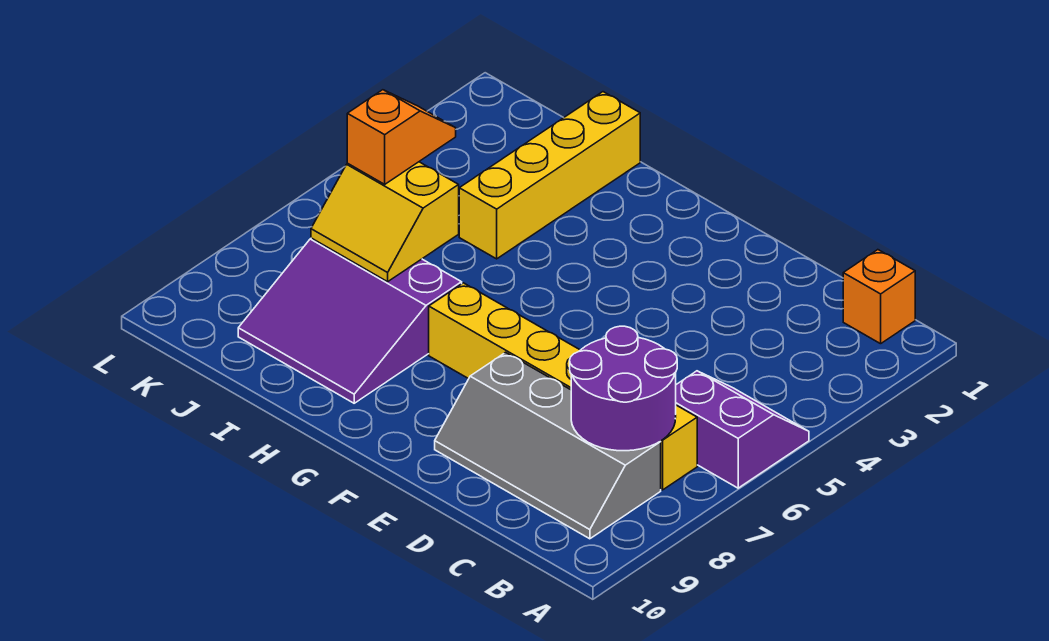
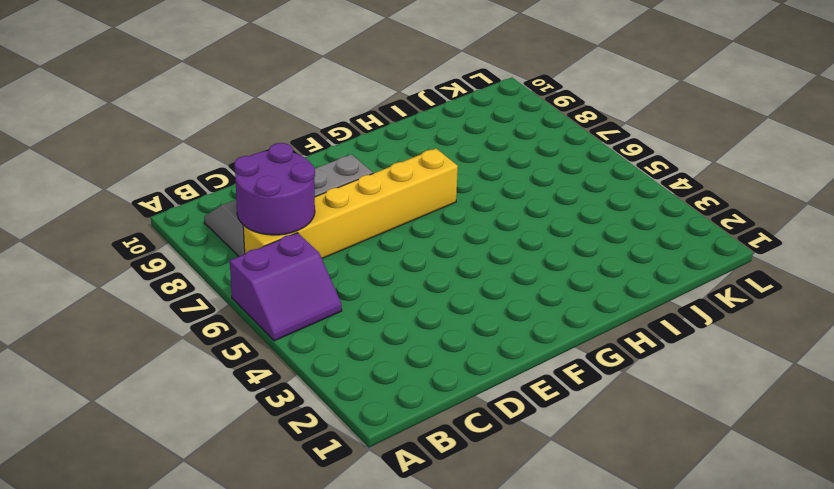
none -> orange brick B1 level 1
none -> purple slope H7:J9 level 1 top 7

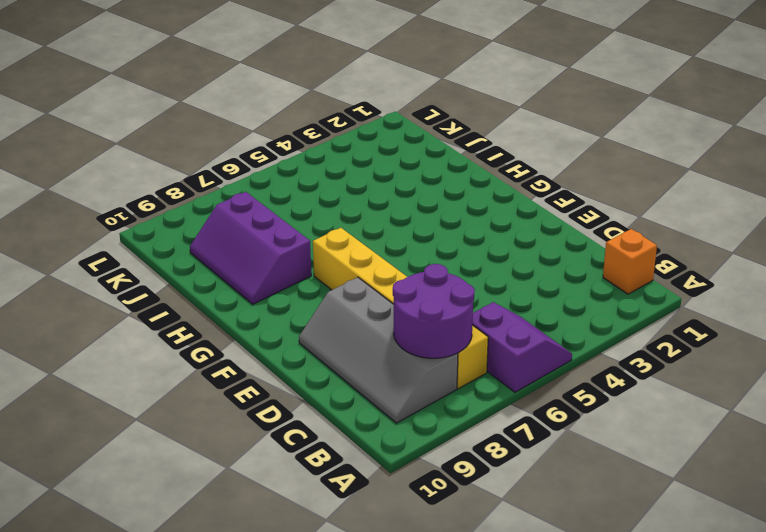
purple slope H8:J9 level 1 top 8 -> purple slope H7:J9 level 1 top 7
none -> yellow brick I1:I4 level 1
none -> yellow slope I6:J7 level 2 top 6

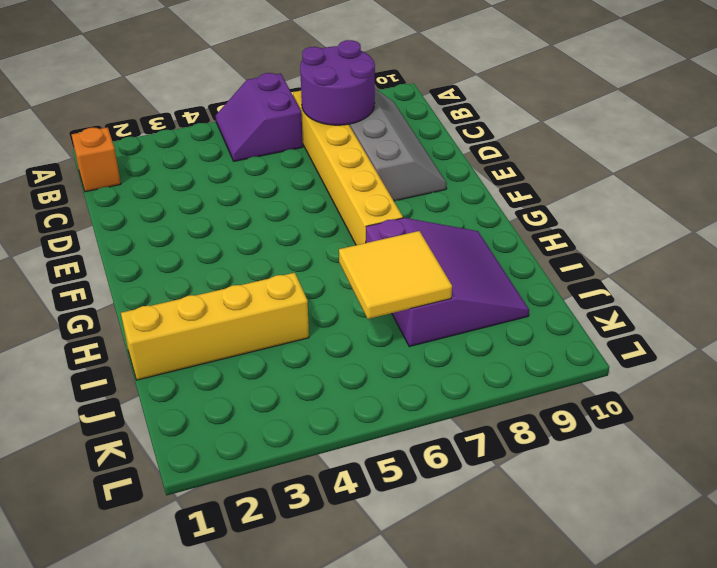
yellow tile I6:J7 level 2 -> yellow slope I6:J7 level 2 top 6
none -> orange slope J5:J6 level 3 top 6

